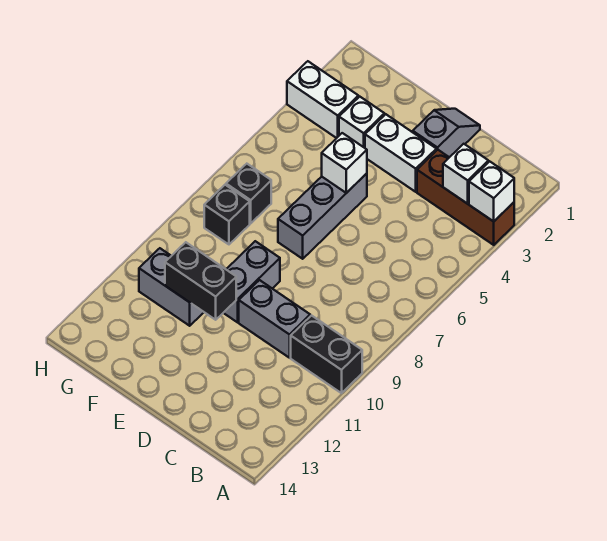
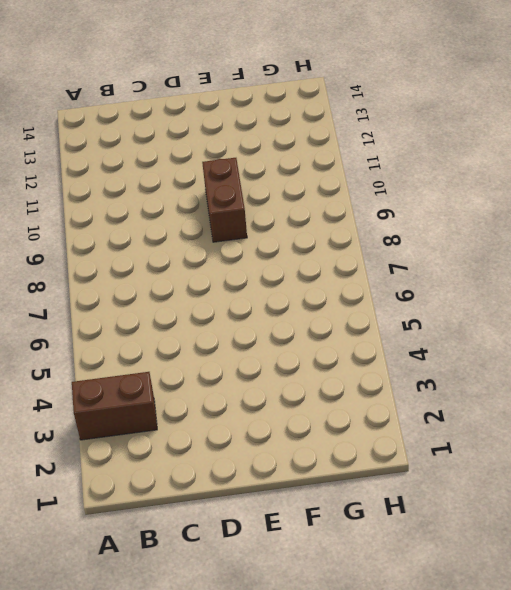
brown brick A3:B3 level 1 -> brown brick A3:C3 level 1
brown brick E9:E10 level 1 -> grey brick E9:E10 level 1
none -> black brick A10:B10 level 1
none -> grey brick C10:D10 level 1
none -> grey slope D1:D2 level 1 top 2

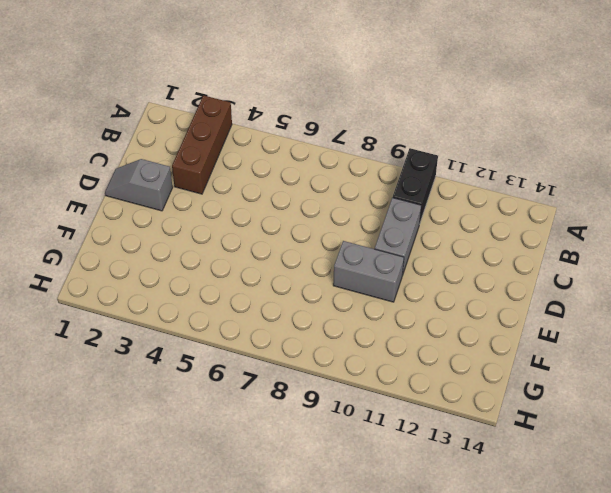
none -> white brick D3:E3 level 1
none -> grey brick E5:E7 level 1
none -> white brick F3 level 1

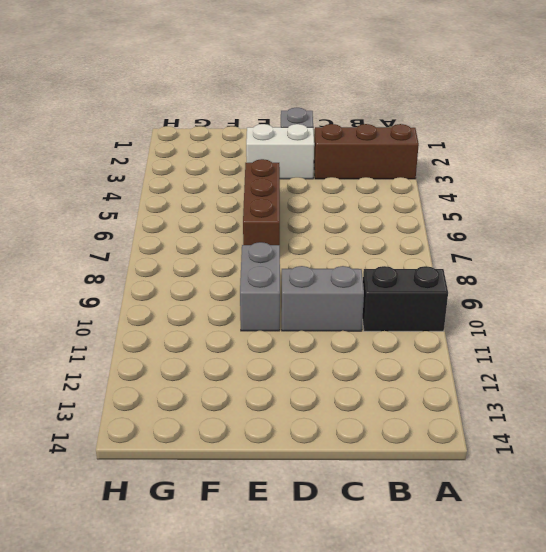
brown brick E5:E7 level 1 -> grey brick E5:E7 level 1
none -> white brick F3 level 1
none -> grey brick F11:G11 level 1
none -> white brick G3:H3 level 1

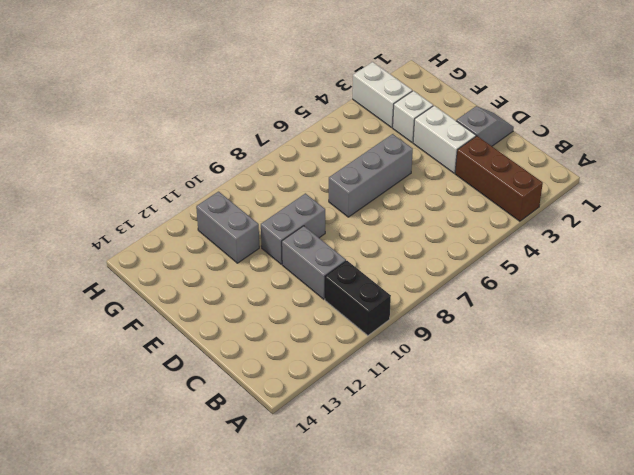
none -> black brick G7 level 1
none -> black brick G8 level 1
none -> white brick A3 level 2

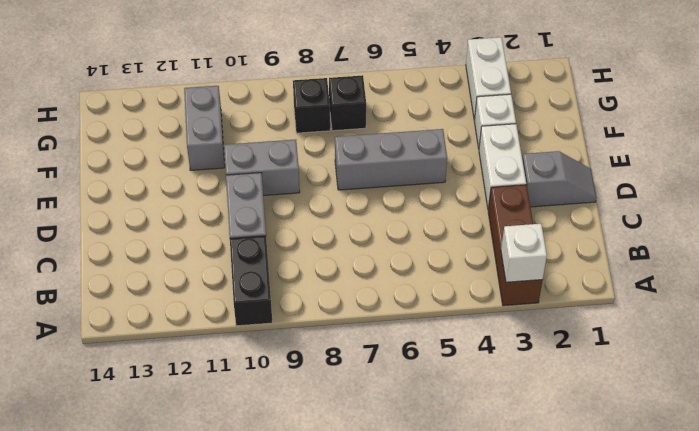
none -> white brick B3 level 2
none -> white brick E5 level 2
none -> black brick E11:F11 level 2

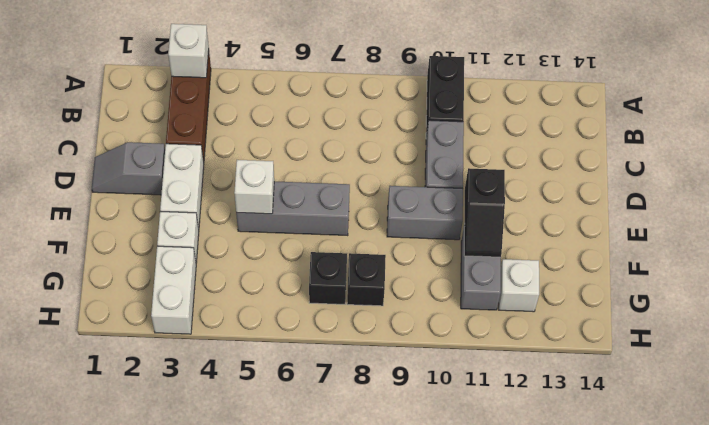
black slope E11:F11 level 2 top E -> black brick E11:F11 level 2
white brick G12 level 1 -> white brick B3 level 2

